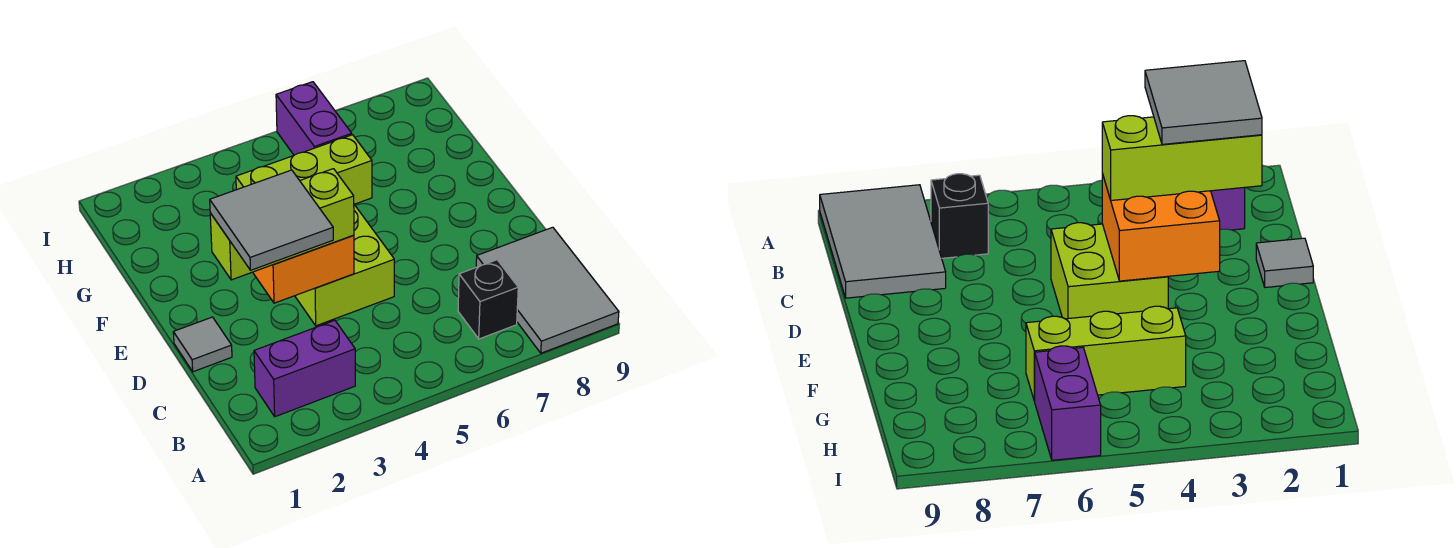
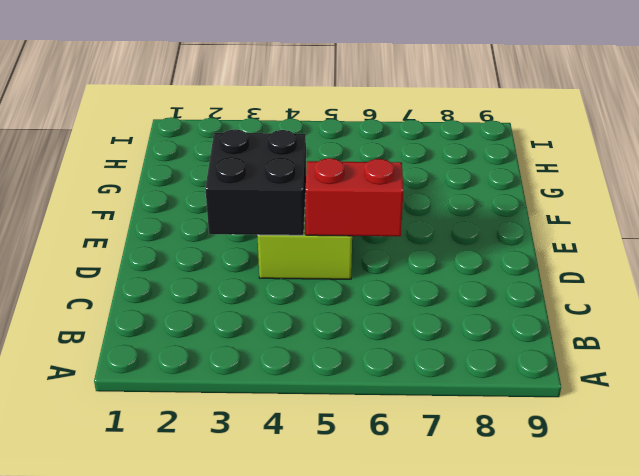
black brick D3:E4 level 2 -> orange brick D3:E4 level 2
red brick D5:D6 level 2 -> none
none -> grey tile A8:C9 level 1
none -> purple brick B2:B3 level 1

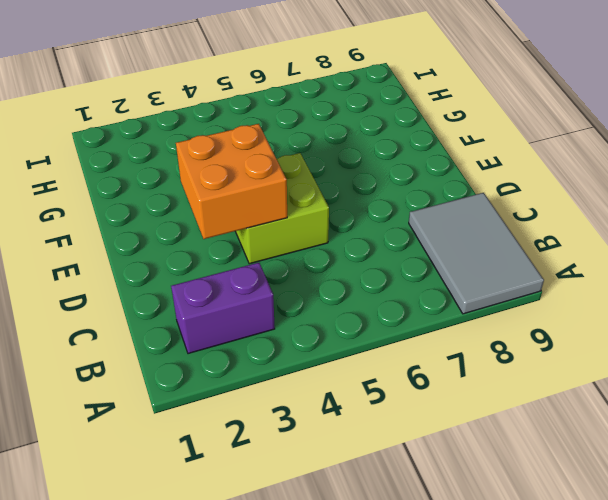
none -> black brick B7 level 1
none -> grey tile D1 level 1

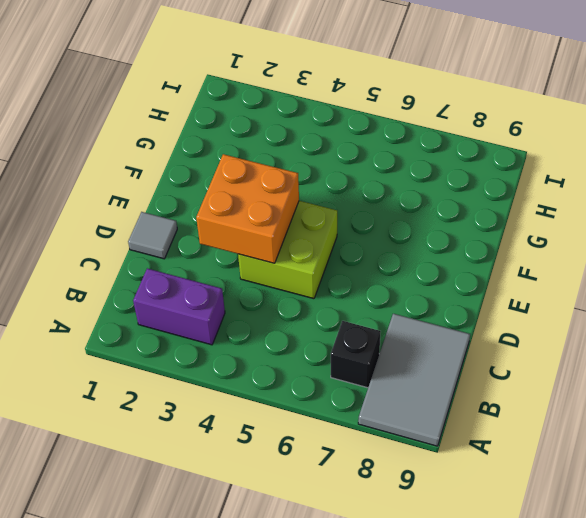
none -> lime brick G4:G6 level 1
none -> purple brick H6:I6 level 1

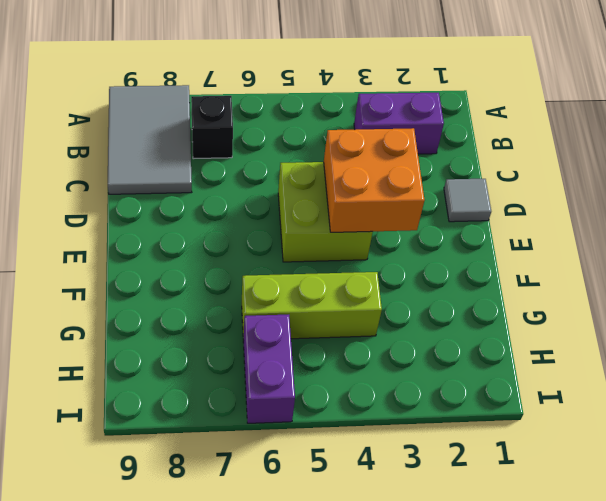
none -> lime brick D2:D4 level 3
none -> grey tile C2:D3 level 4

